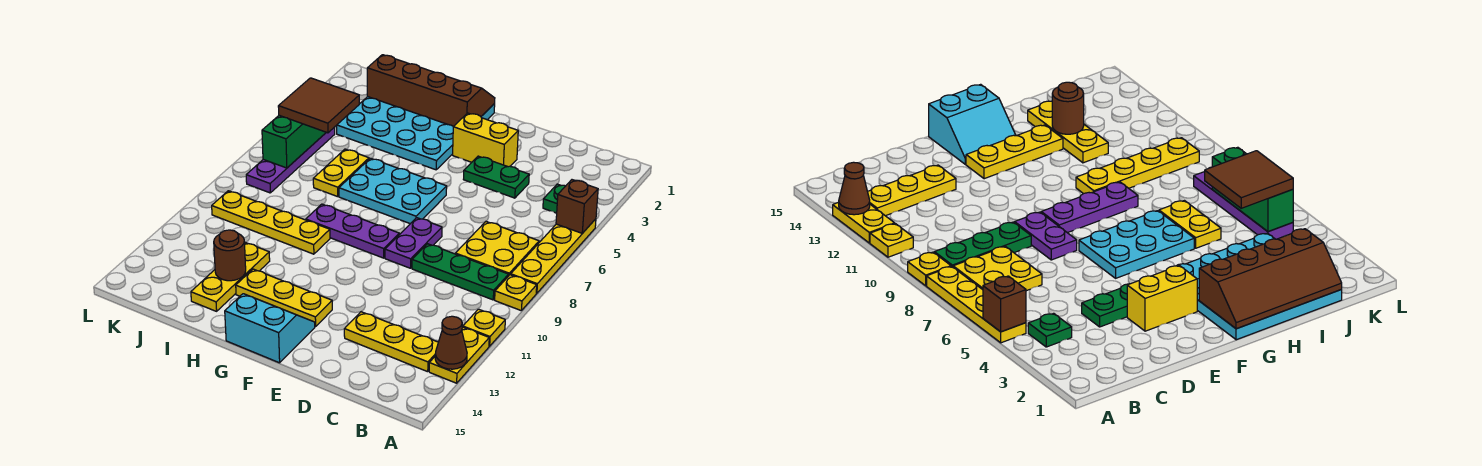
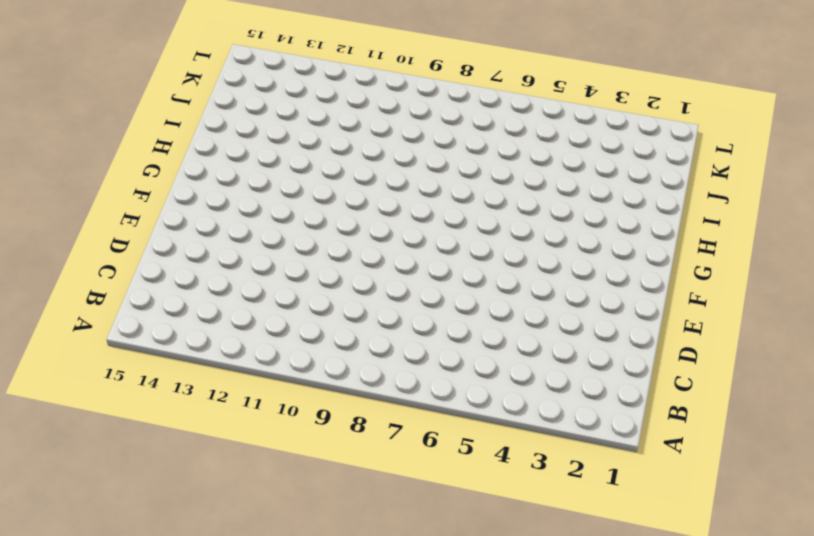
none -> yellow plate A5:A8 level 1
none -> yellow plate A9 level 1
none -> yellow plate A11 level 1

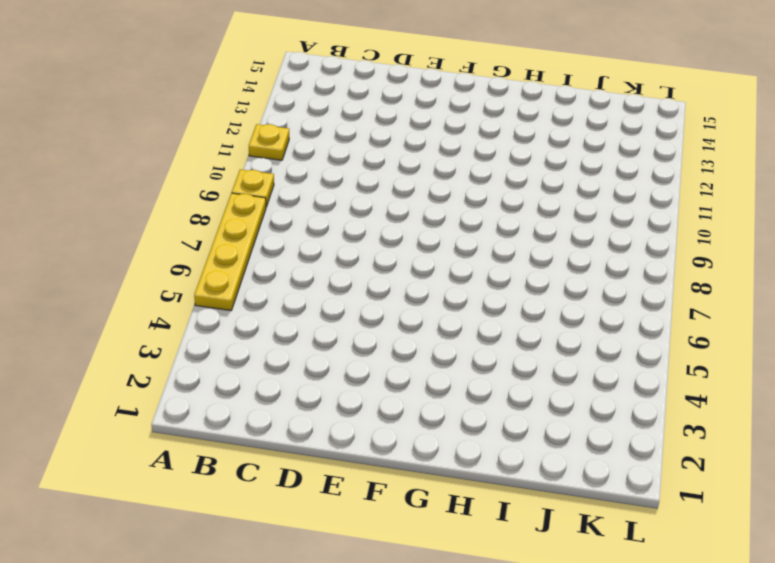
none -> yellow plate A12:A13 level 1
none -> green plate B4 level 1
none -> yellow plate B7:C8 level 1

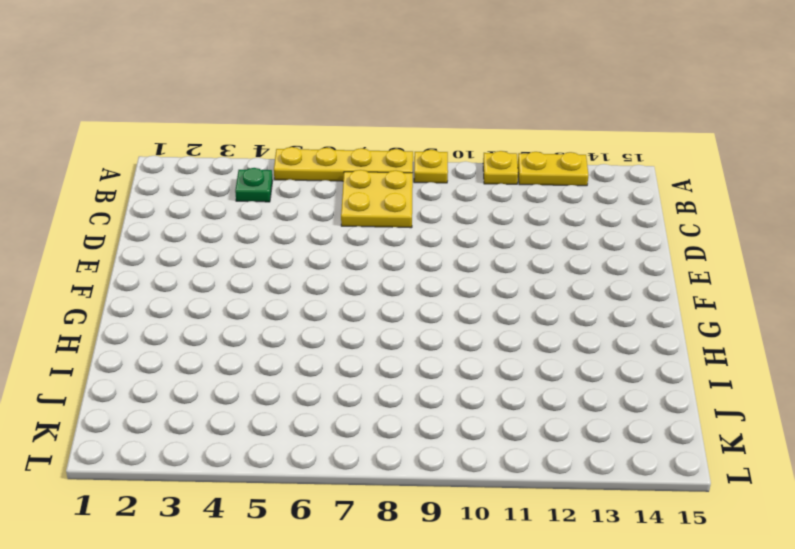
none -> green plate B9:D9 level 1
none -> yellow plate B13:D13 level 1
none -> green plate D4:E4 level 1

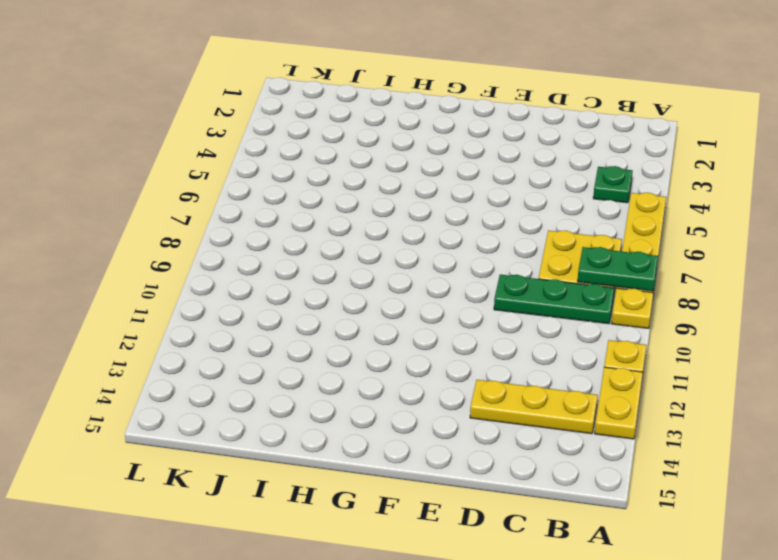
green plate A8:B8 level 2 -> green plate D4:E4 level 1
none -> yellow brick E3:F3 level 1
none -> purple plate E8:E9 level 1
none -> cyan plate F6:H7 level 1

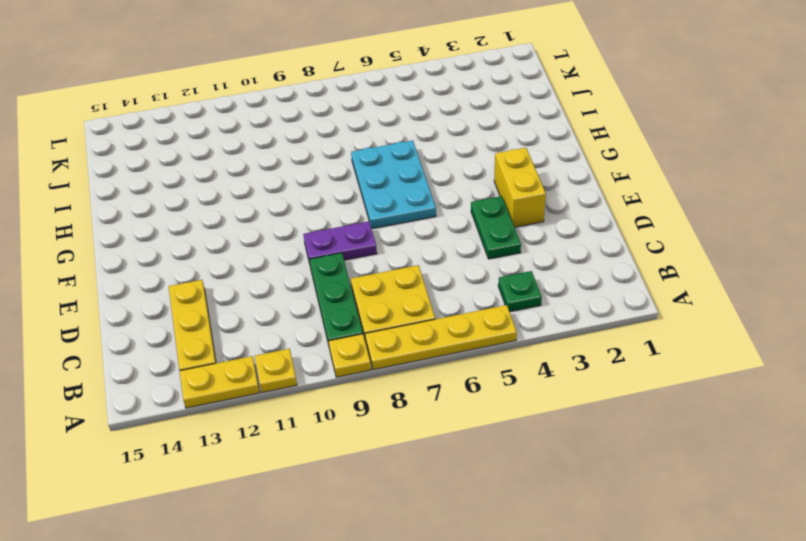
none -> purple plate F9:H9 level 1
none -> yellow plate F13:H13 level 1
none -> cyan slope F14:G15 level 1 top 15

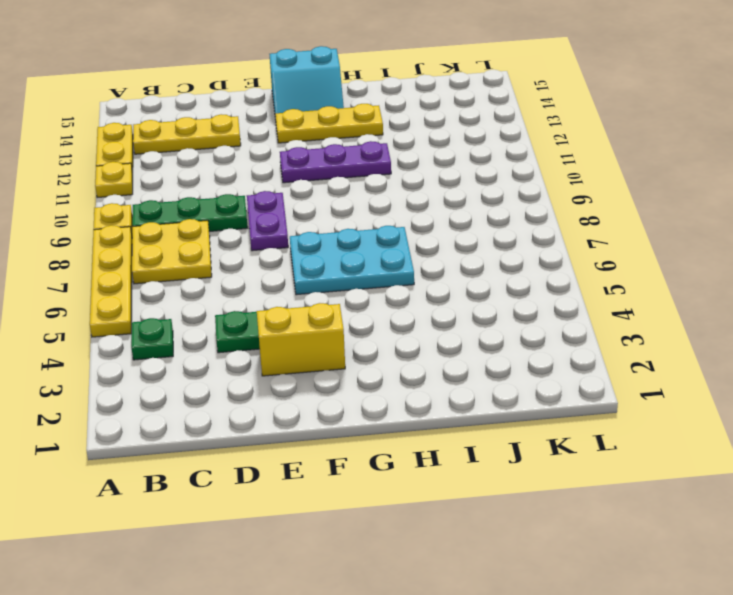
purple plate F11:H11 level 1 -> purple plate F9:H9 level 1
none -> cyan plate G1:J4 level 1
none -> yellow plate H10:K10 level 1
none -> yellow plate I6:I7 level 1

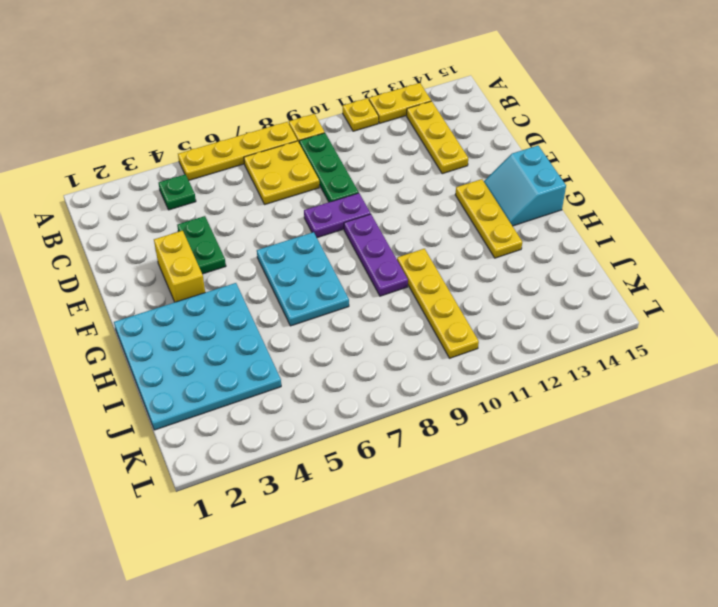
none -> yellow plate I6:I7 level 1
none -> yellow plate I12:I14 level 1
none -> purple plate K5:K8 level 1

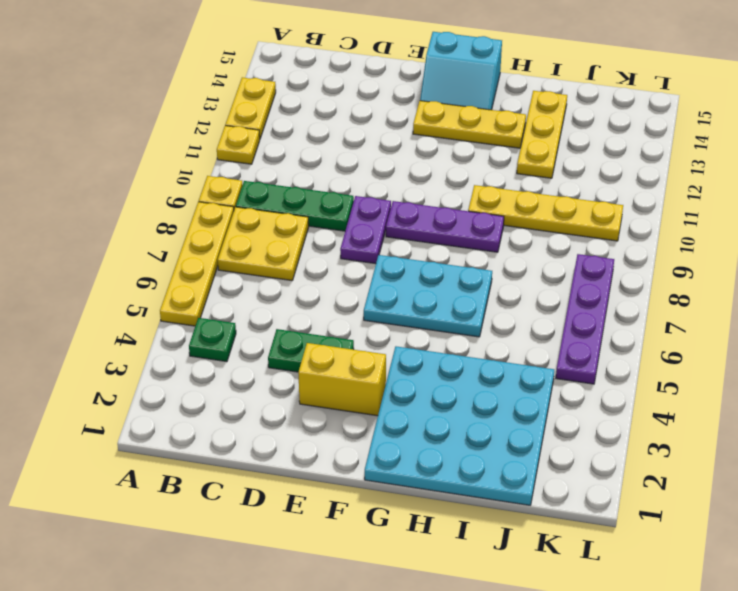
none -> yellow plate B13:D13 level 1
none -> yellow plate I6:I7 level 1
none -> brown brick A5 level 2

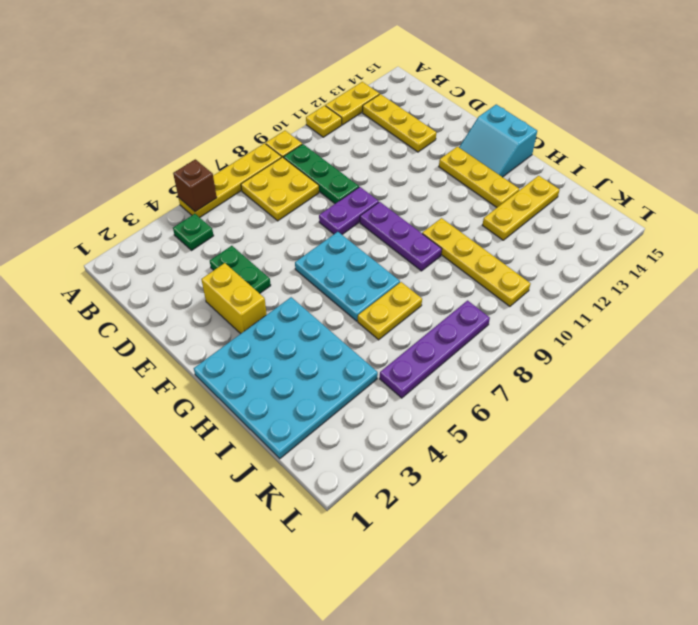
none -> brown cone A13 level 2
none -> brown slope G1:J2 level 2 top 2
none -> brown round brick I13 level 2

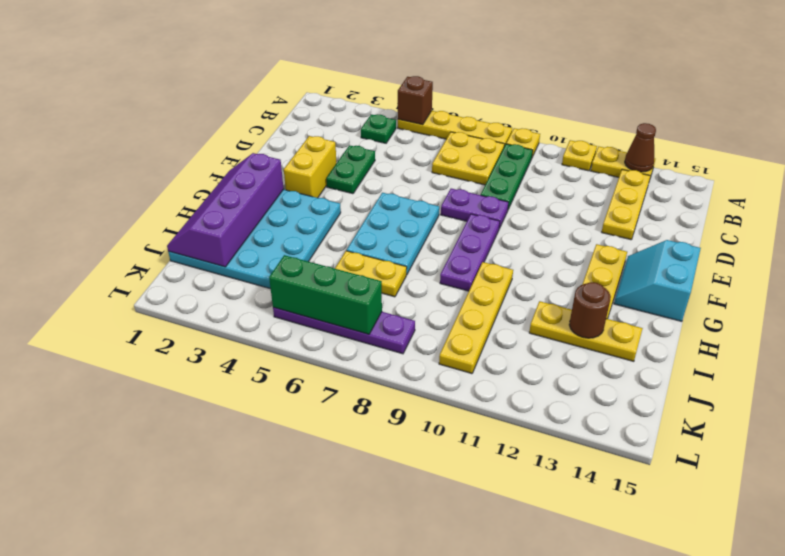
purple slope G1:J2 level 2 top 2 -> brown slope G1:J2 level 2 top 2
none -> brown tile J5:K6 level 3

